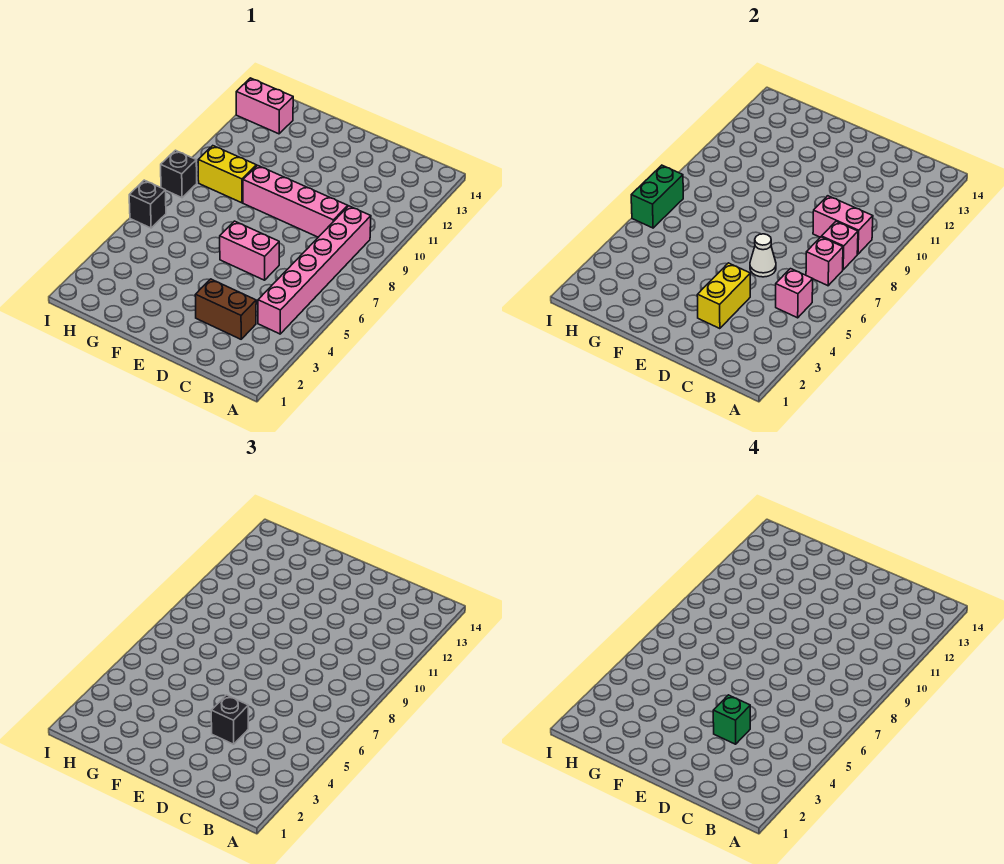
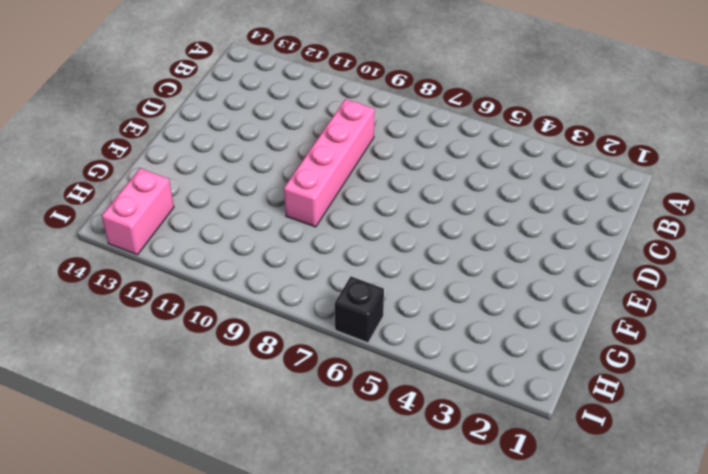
none -> pink brick B4:B9 level 1
none -> brown brick C3:D3 level 1
none -> pink brick D6:E6 level 1

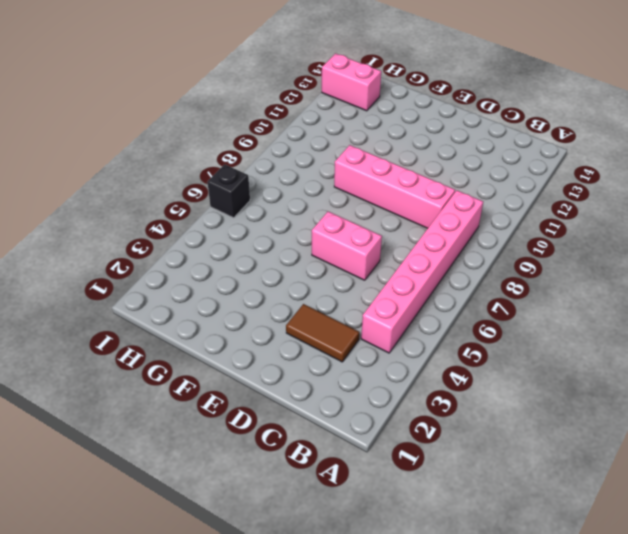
brown tile C3:D3 level 1 -> brown brick C3:D3 level 1
none -> yellow brick G9:H9 level 1
none -> black brick I8 level 1
none -> pink brick B5 level 2

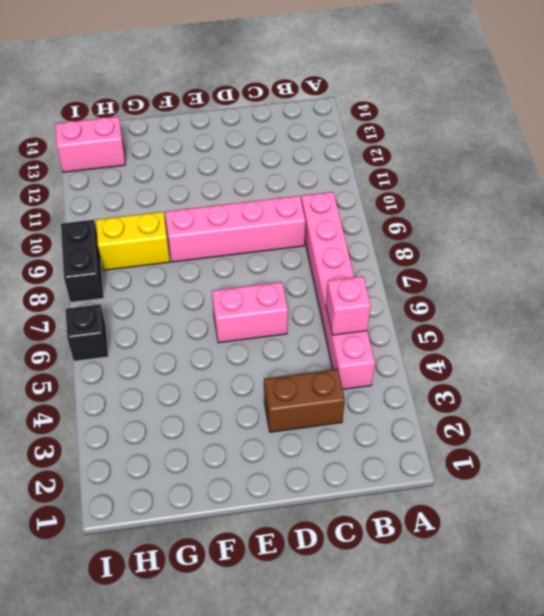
black brick I8:I9 level 1 -> black brick I8 level 1
none -> pink brick B7 level 2
none -> pink brick B8 level 2
none -> pink brick B9:C9 level 2

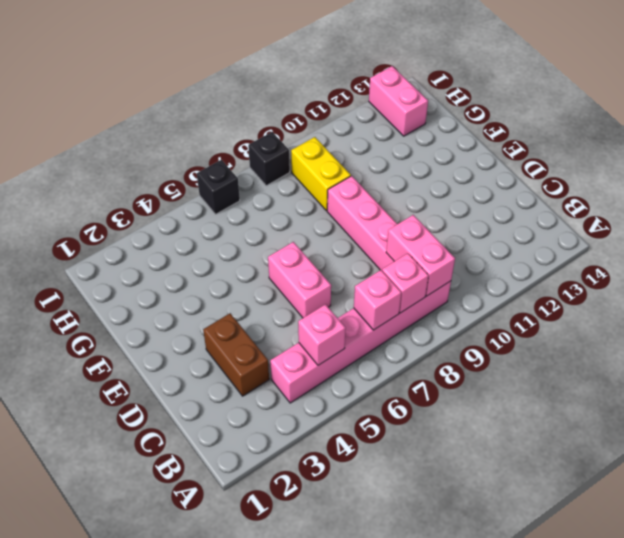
none -> yellow brick D3:D4 level 2
none -> white cone D6 level 2
none -> green brick I6:I7 level 2

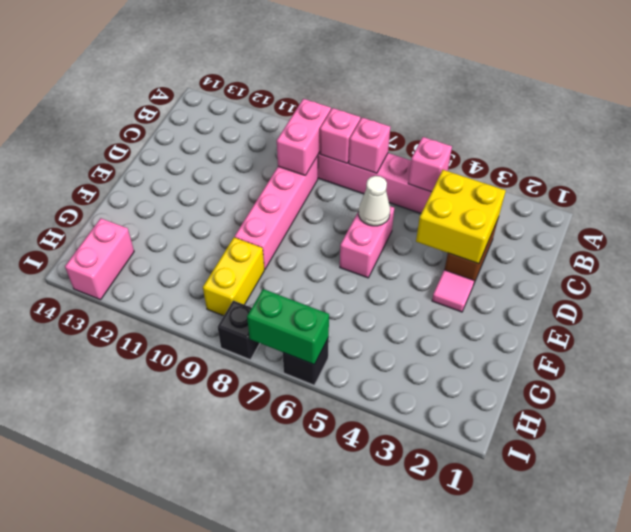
yellow brick C3:D4 level 2 -> yellow brick D3:D4 level 2
pink tile E3 level 1 -> none
none -> black brick D4 level 3
none -> green brick D4 level 4

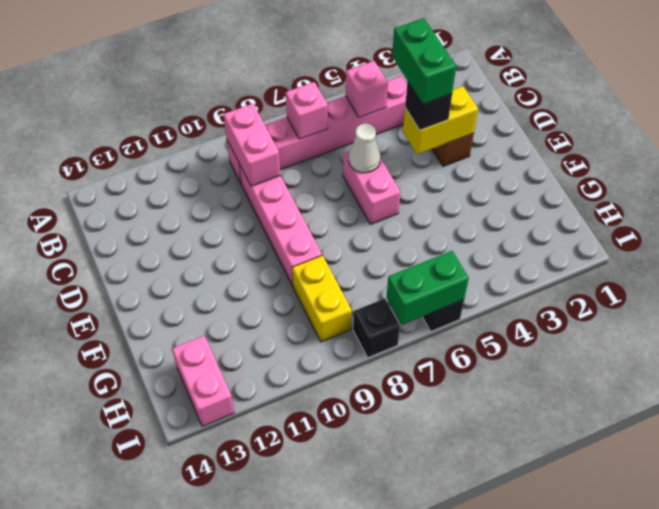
green brick C4:D4 level 4 -> green brick D4 level 4
none -> pink brick B8 level 2

